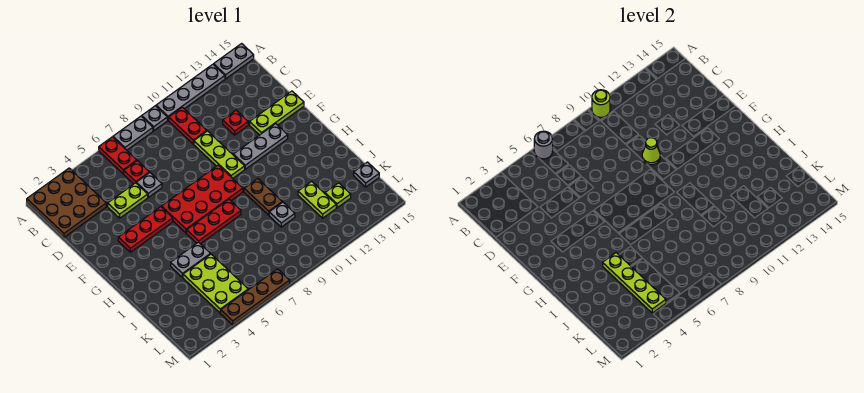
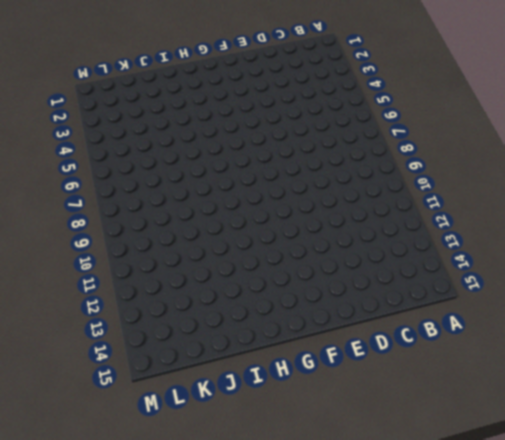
none -> brown plate A1:C3 level 1
none -> red plate A6:B6 level 1
none -> grey plate A7:A8 level 1

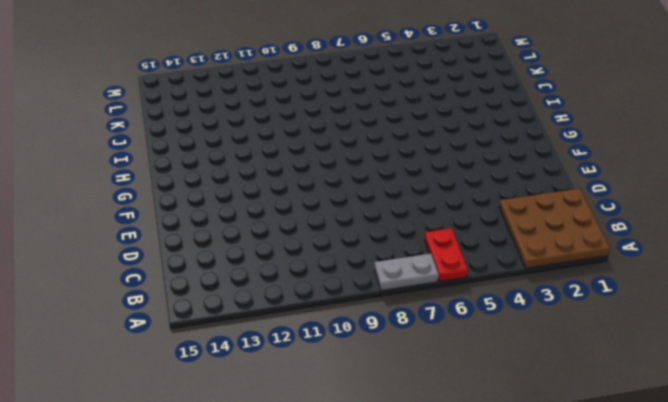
none -> grey plate A9 level 1
none -> grey plate A10:A13 level 1
none -> grey plate A14:A15 level 1

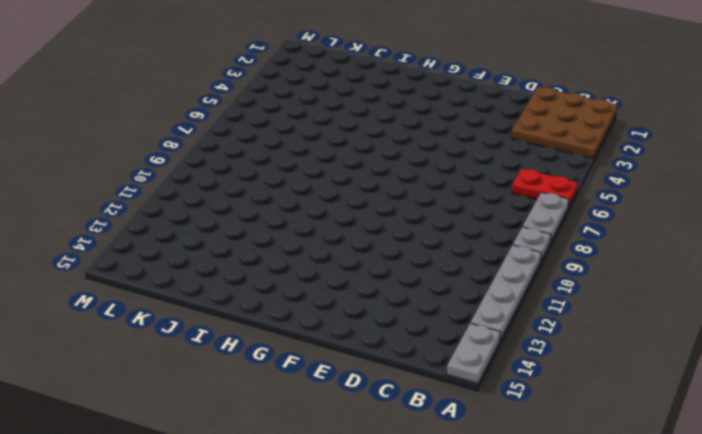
none -> red plate B10:C10 level 1
none -> red plate C6 level 1
none -> lime plate D4:D5 level 1

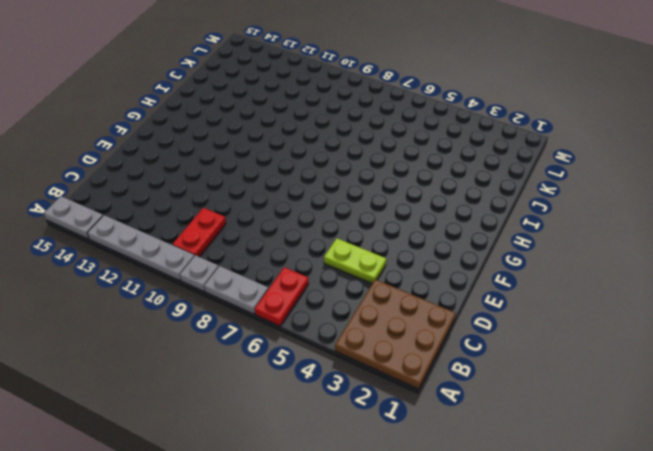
none -> red plate C6 level 1
none -> grey plate D6 level 1
none -> lime plate D10:F10 level 1

